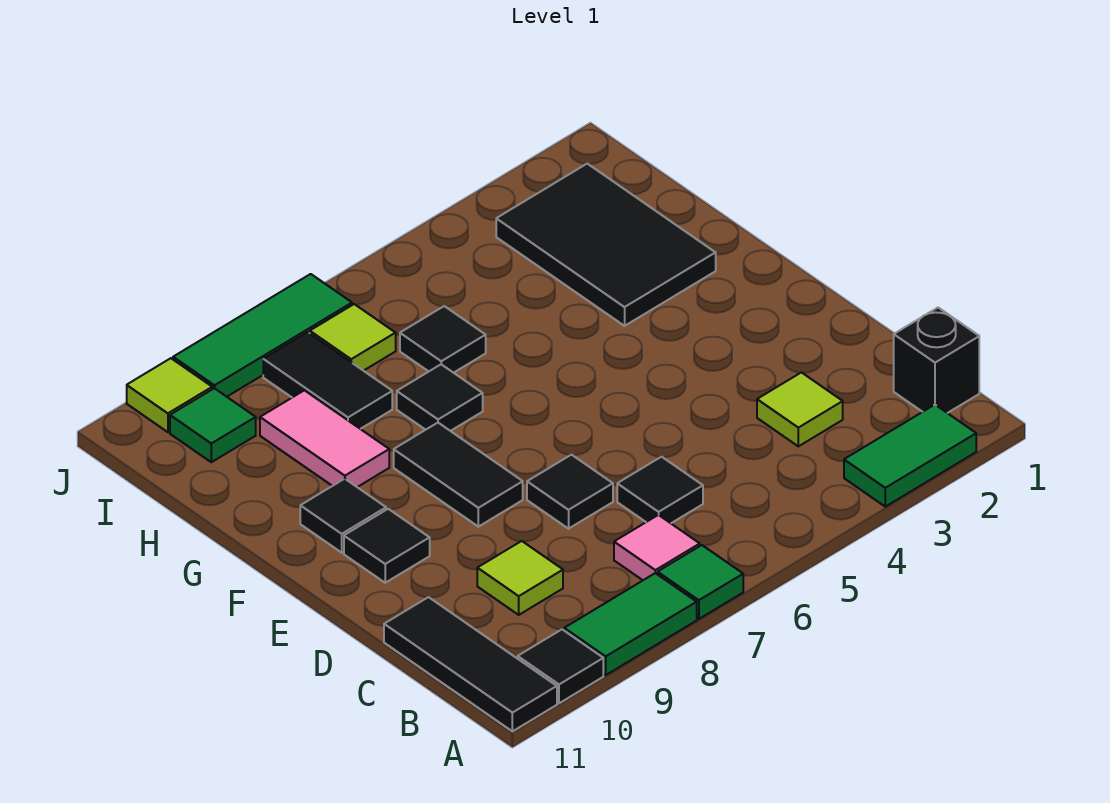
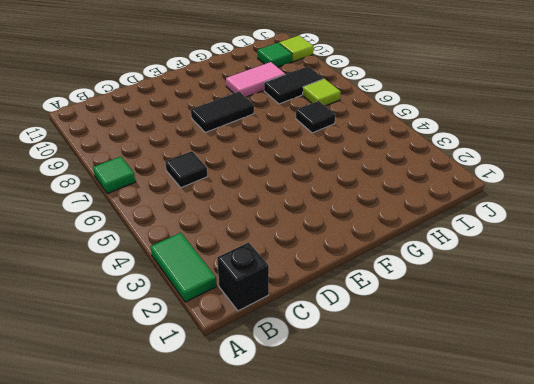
none -> green tile A8:A9 level 1
none -> black tile A10 level 1
none -> black tile A11:C11 level 1

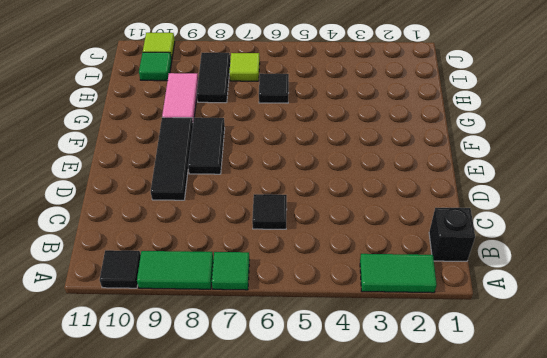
black tile D9:F9 level 1 -> black tile A11:C11 level 1
none -> pink tile B7 level 1
none -> lime tile C3 level 1
none -> lime tile C9 level 1

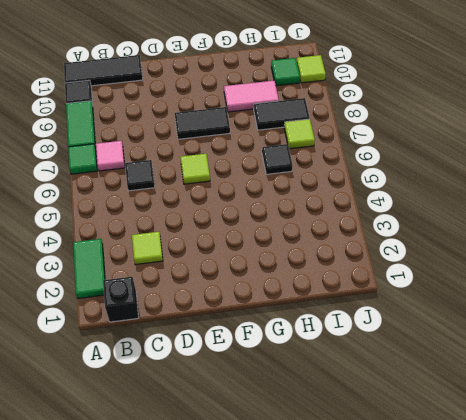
lime tile E6 level 1 -> lime tile C9 level 1
none -> black tile D7 level 1
none -> black tile E10 level 1
none -> black tile F10 level 1

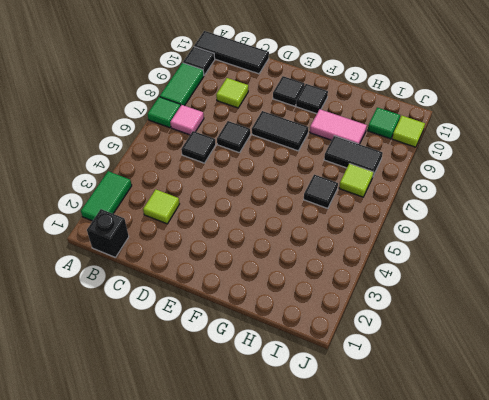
none -> black tile G2:I3 level 1
none -> black tile G7 level 1
none -> green tile J7:J9 level 1

